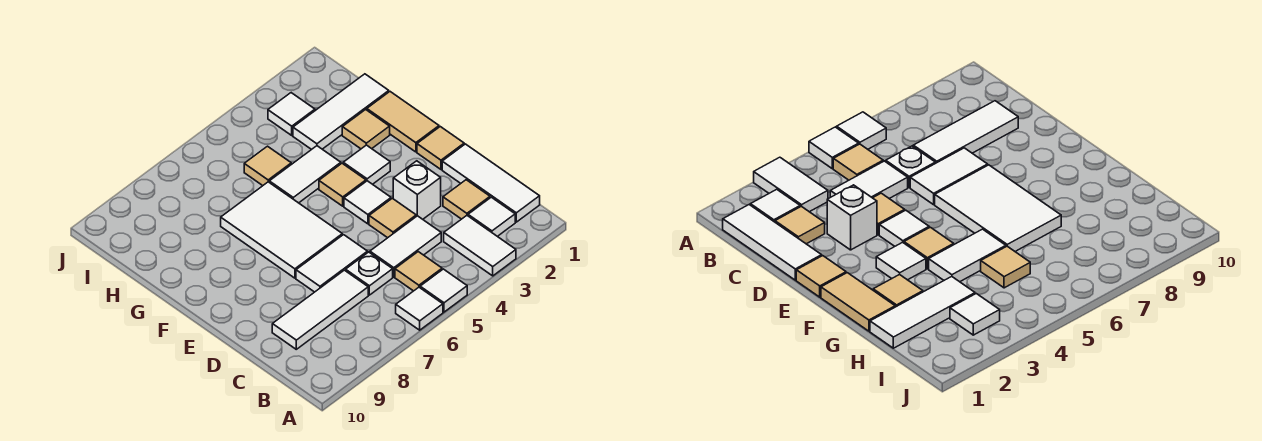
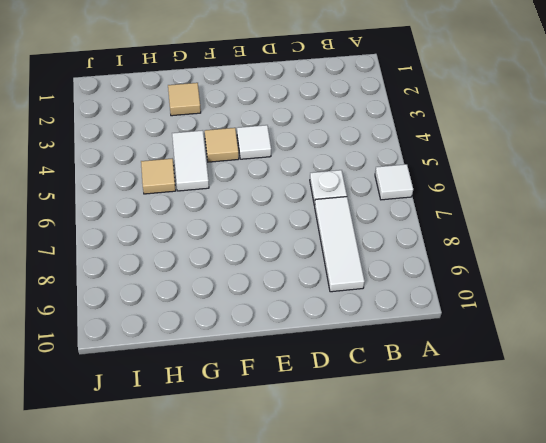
none -> white tile A3:B3 level 1
none -> white tile A5 level 1
none -> white tile B1:D1 level 1

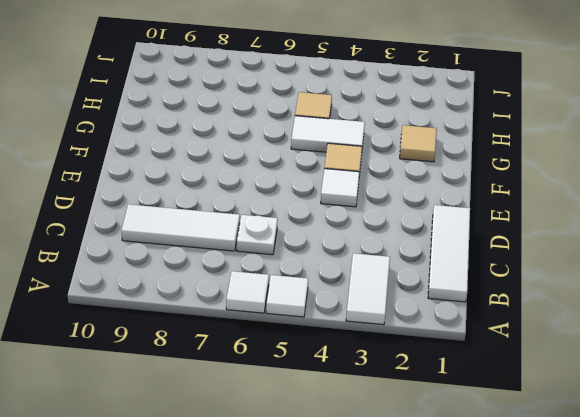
none -> white tile B2 level 1
none -> tan tile B5 level 1
none -> tan tile C2 level 1

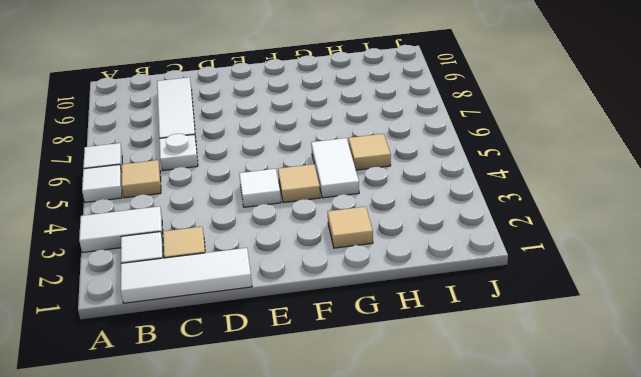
none -> white tile C4:C5 level 1
none -> white brick D3 level 1
none -> tan tile D4 level 1

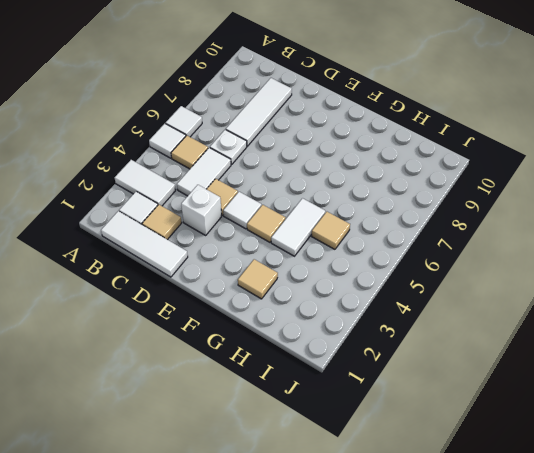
none -> white tile D6:D7 level 1
none -> tan tile E1 level 1
none -> white tile E6:G7 level 1

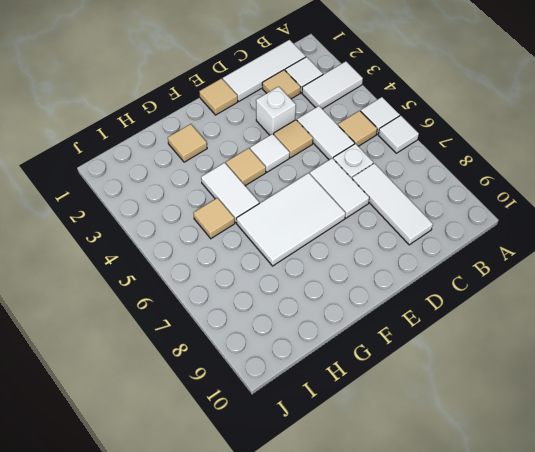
none -> tan tile F1:G1 level 1
none -> white tile F3 level 1
none -> white tile H1:H3 level 1

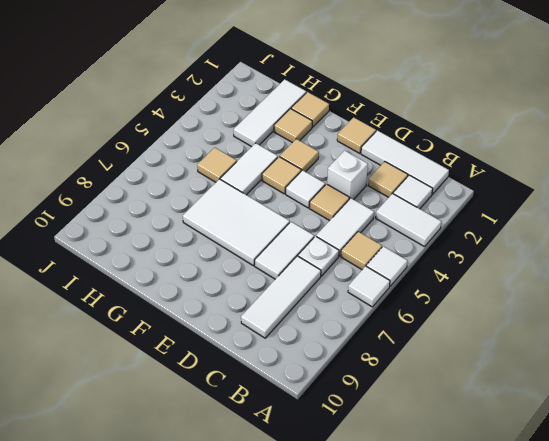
tan tile F3 level 1 -> white tile F3 level 1
tan tile G1 level 1 -> tan tile F1:G1 level 1
none -> white tile I3 level 1

